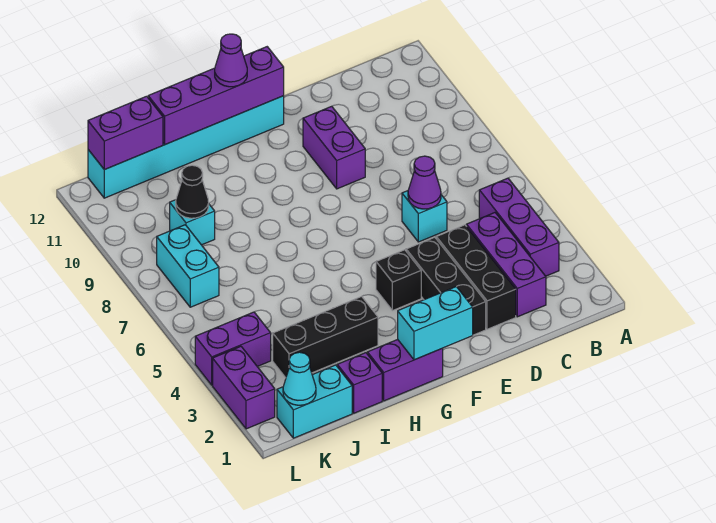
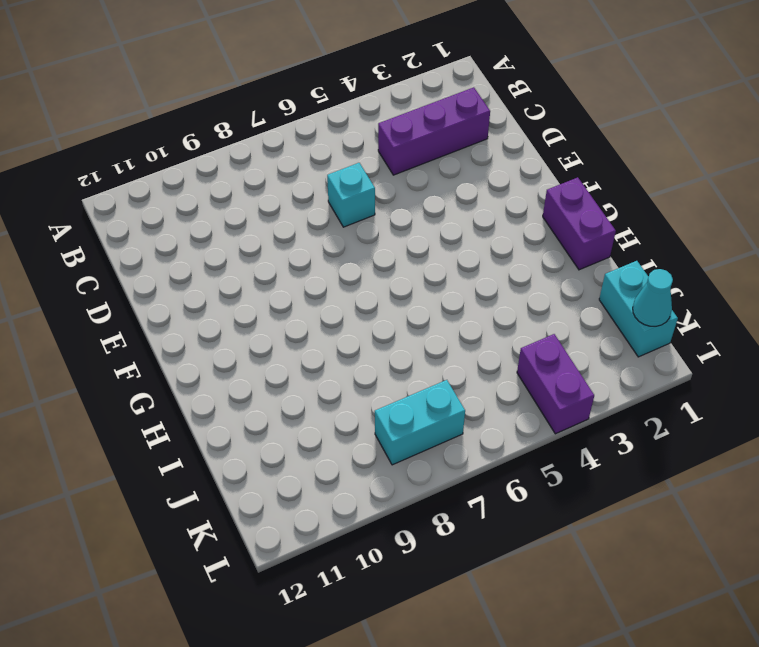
none -> purple brick B3:B5 level 1
none -> black brick D2:D4 level 1
none -> black brick E2:E4 level 1

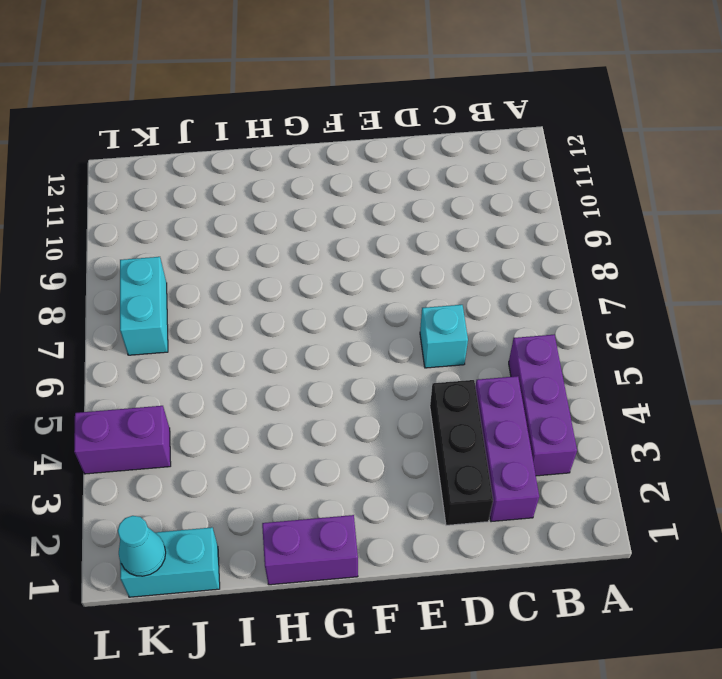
none -> black brick E2:E4 level 1
none -> purple brick E9:E10 level 1
none -> black brick F4 level 1

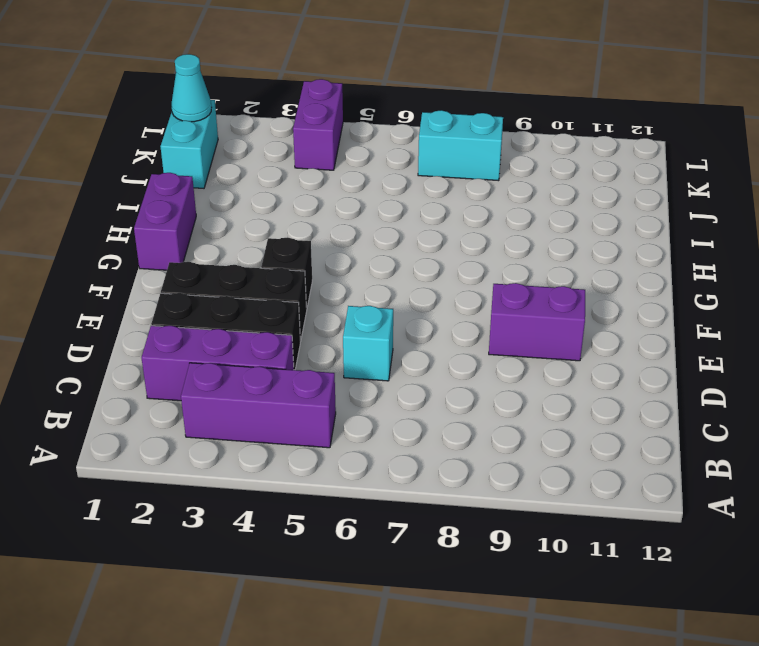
none -> cyan brick F12:K12 level 1
none -> black brick H3:J3 level 1
none -> purple brick I1 level 1

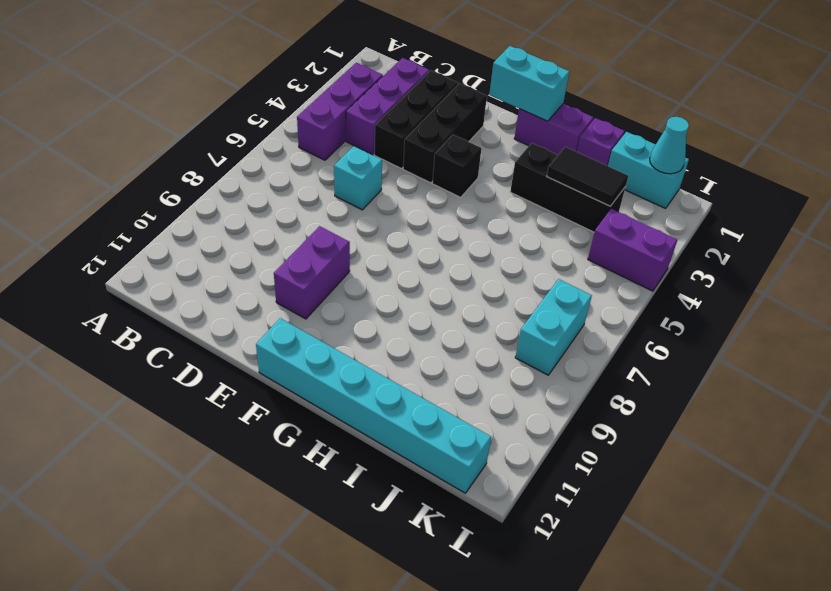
black tile I3:J3 level 2 -> none
none -> cyan brick J9 level 1
none -> purple brick L2:L3 level 1
none -> purple cone D6 level 2

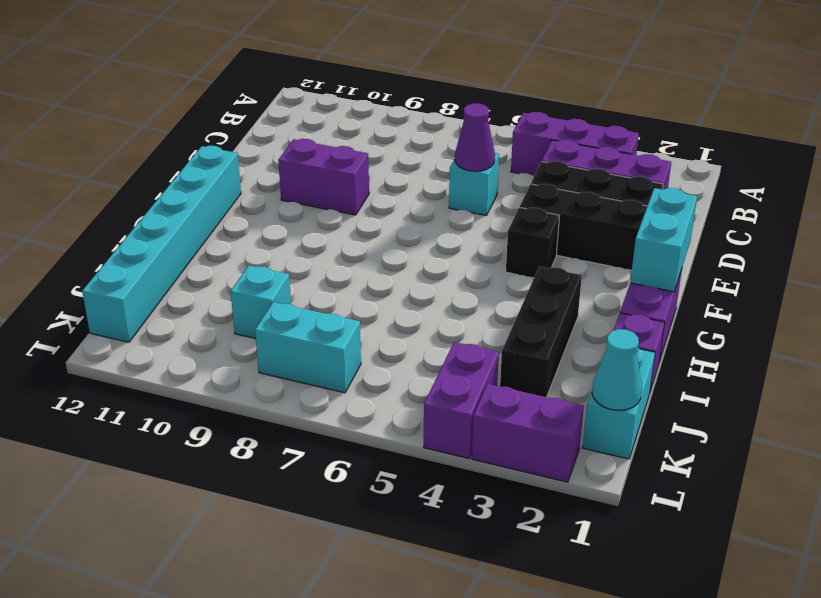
none -> purple brick F12:I12 level 2
none -> black cone J9 level 2
none -> purple brick J12:K12 level 2

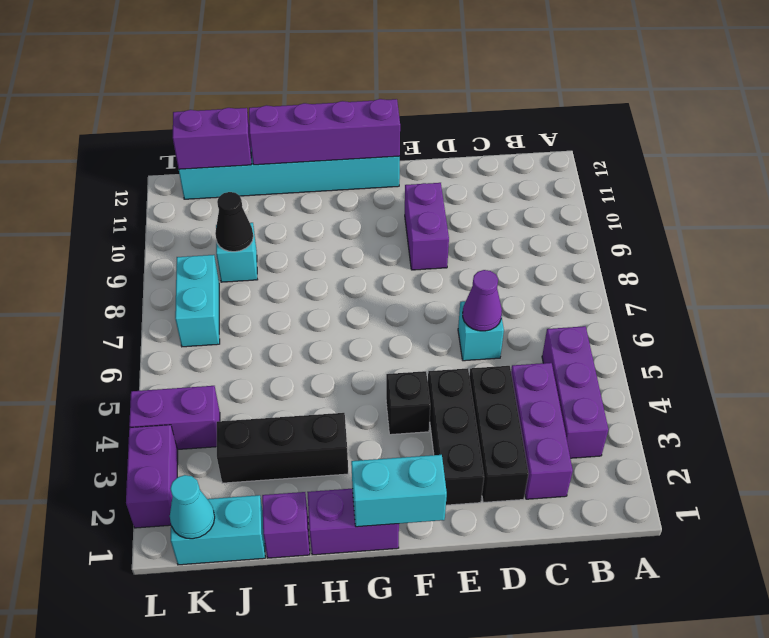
none -> purple cone G12 level 3

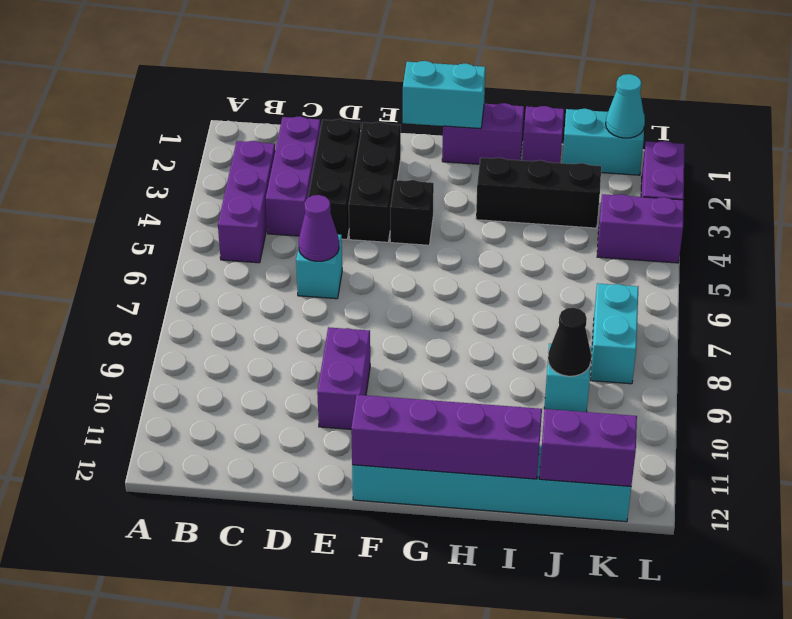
none -> purple cone G12 level 3

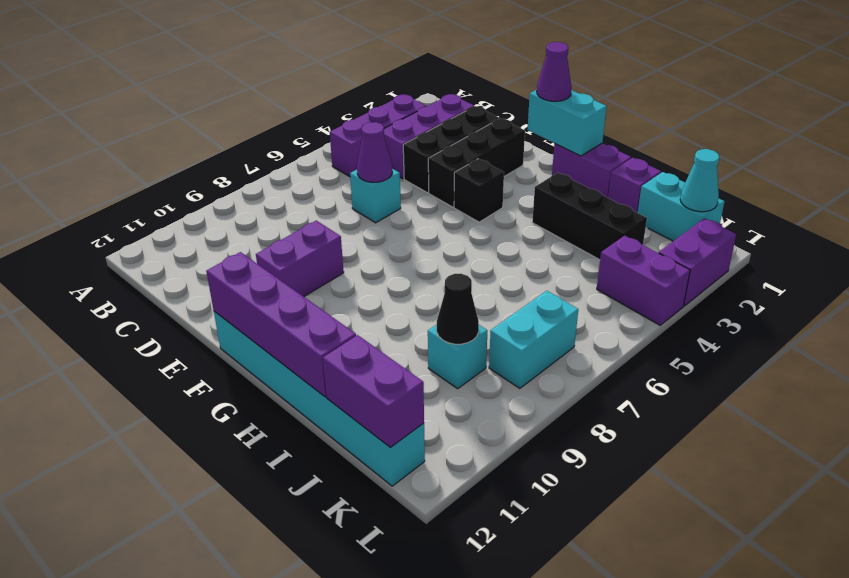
purple cone F1 level 3 -> purple cone G12 level 3

